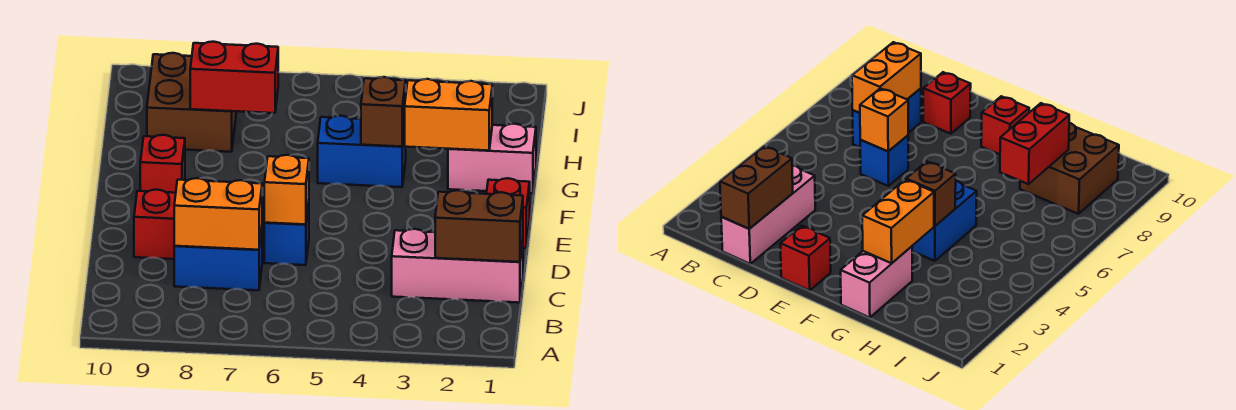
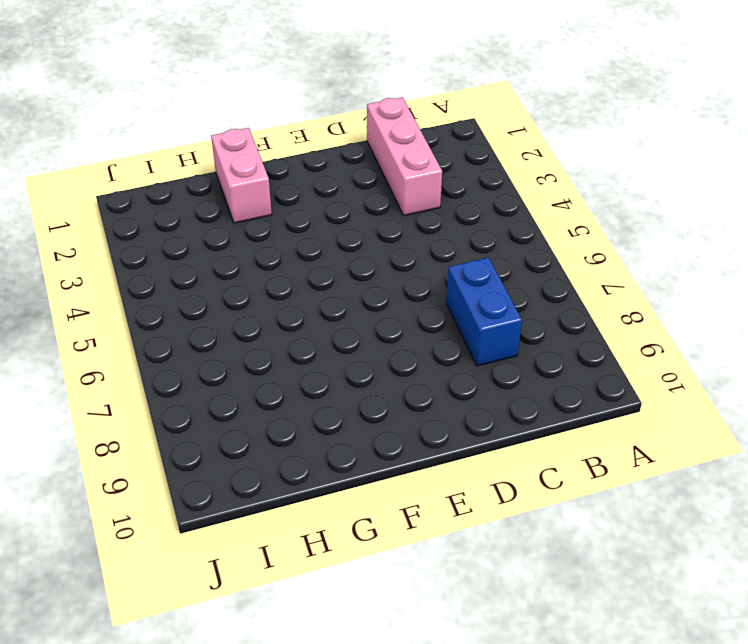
none -> blue brick D6 level 1
none -> red brick D9 level 1
none -> red brick E1 level 1

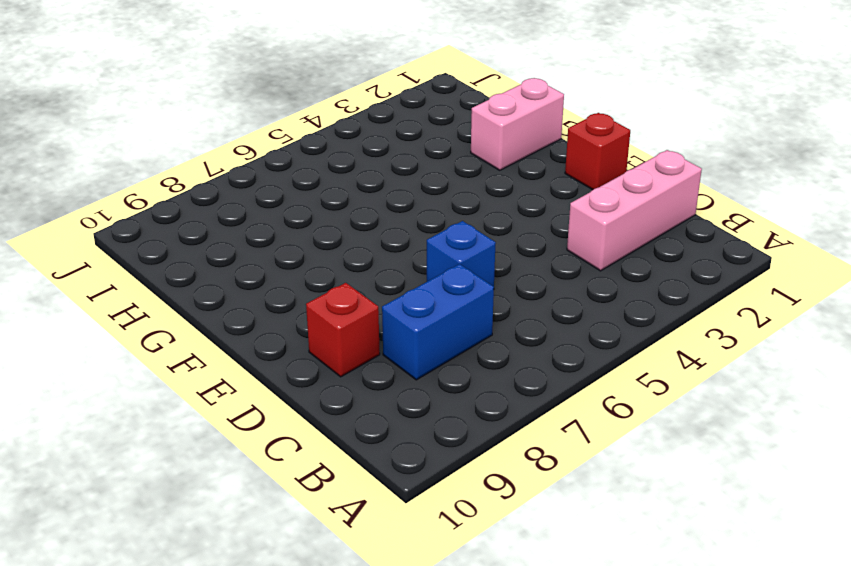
none -> red brick F9 level 1
none -> blue brick G4:G5 level 1
none -> brown brick H8:I9 level 1

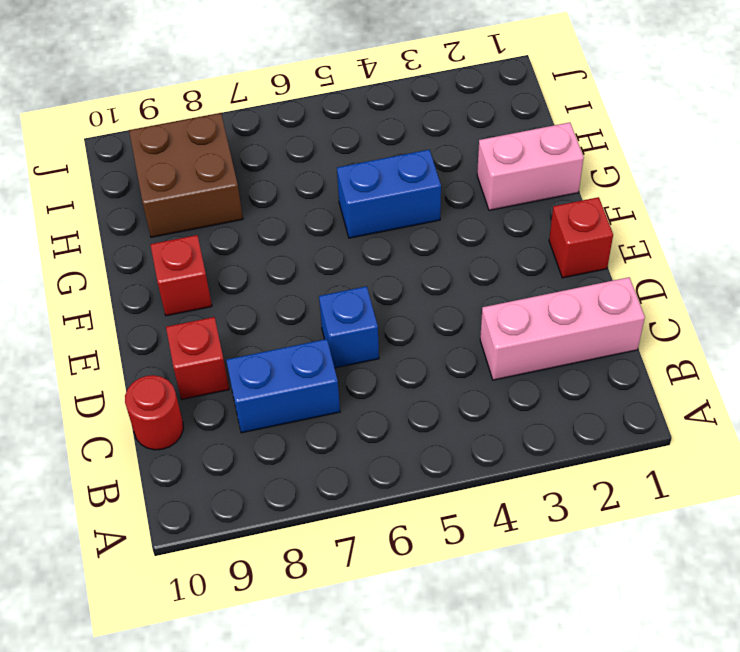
red round brick C10 level 1 -> none
none -> brown brick C1:C2 level 2
none -> orange brick C7:C8 level 2
none -> orange brick D6 level 2

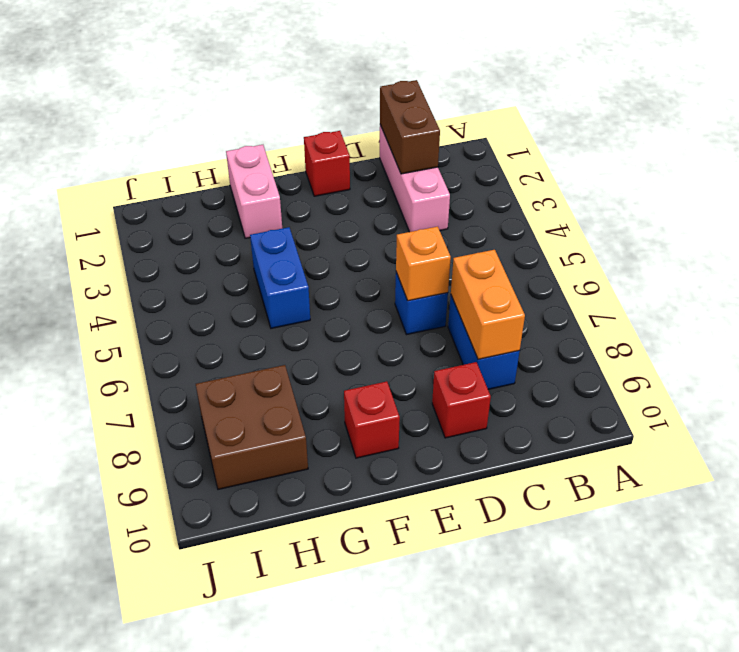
none -> orange brick G2:G3 level 2
none -> brown brick G4 level 2
none -> red brick H7:H8 level 2

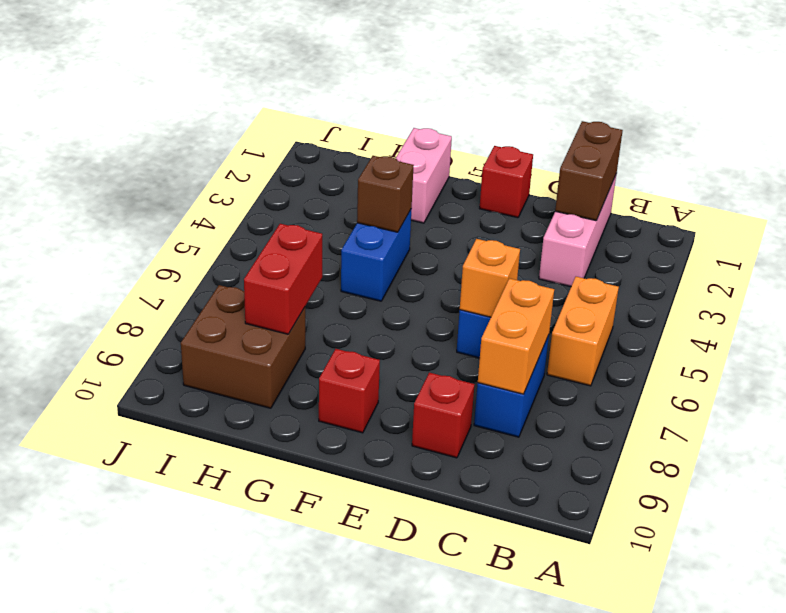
orange brick B5:B6 level 1 -> orange brick G2:G3 level 2

